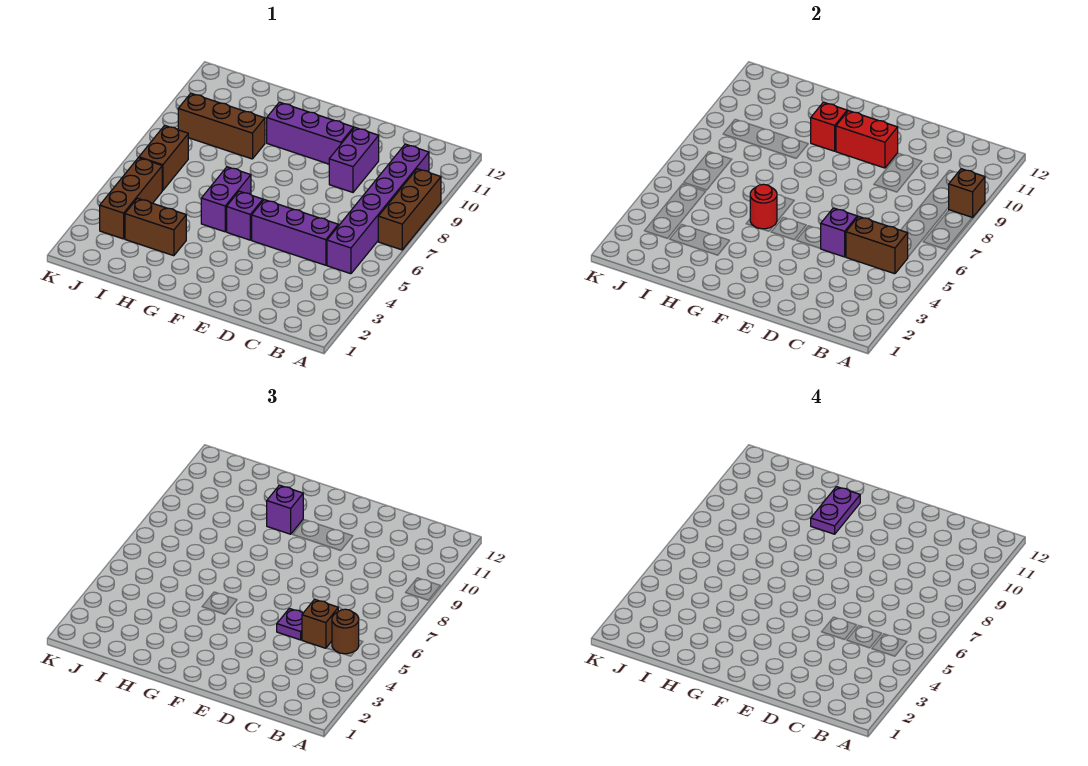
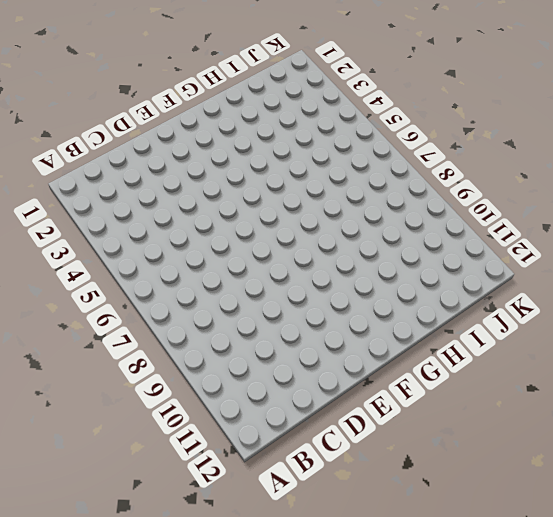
none -> brown brick A7:A9 level 1
none -> purple brick B5:B10 level 1
none -> purple brick C5:E5 level 1

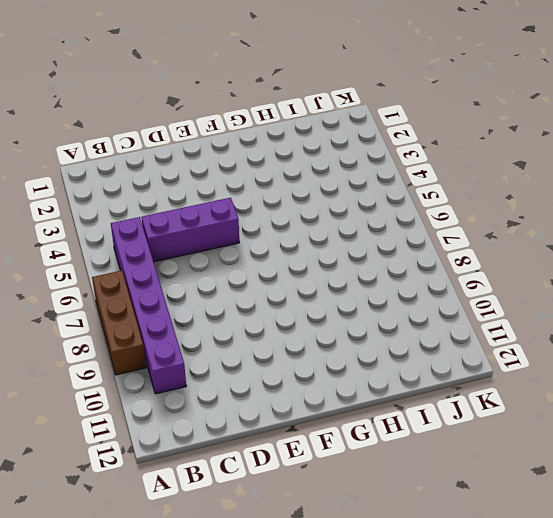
none -> purple brick D9:D10 level 1
none -> purple brick E10:G10 level 1
none -> purple brick F5 level 1

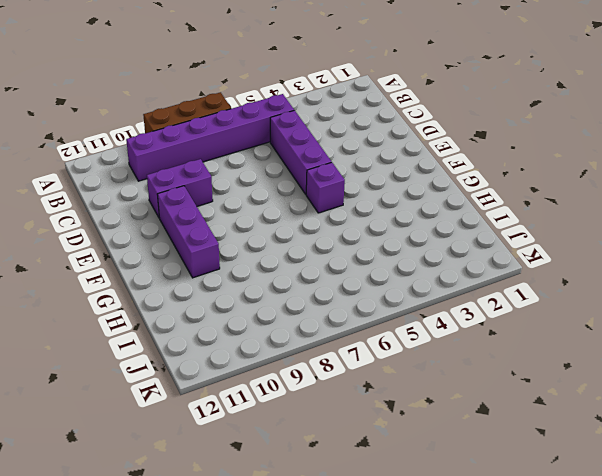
none -> purple brick G5:G6 level 1
none -> brown brick H3:I3 level 1
none -> brown brick H9:J9 level 1

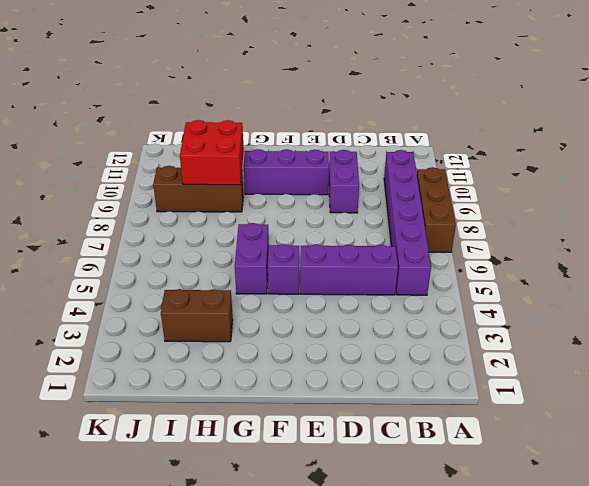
red brick H9:I10 level 2 -> none
none -> brown brick J3:J5 level 1
none -> brown brick J6:J7 level 1
none -> brown brick A9 level 2

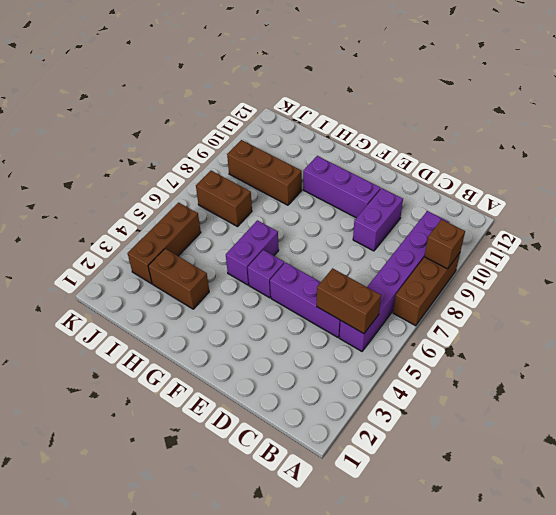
brown brick I7:J7 level 1 -> brown brick J6:J7 level 1
none -> purple brick D5 level 2
none -> red brick E10:F10 level 2
none -> red round brick G5 level 2

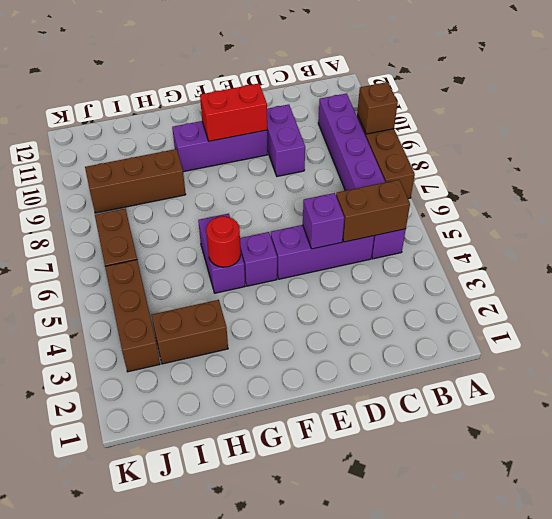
none -> red brick G10 level 2
none -> brown round brick B5 level 3
none -> brown brick C5 level 3

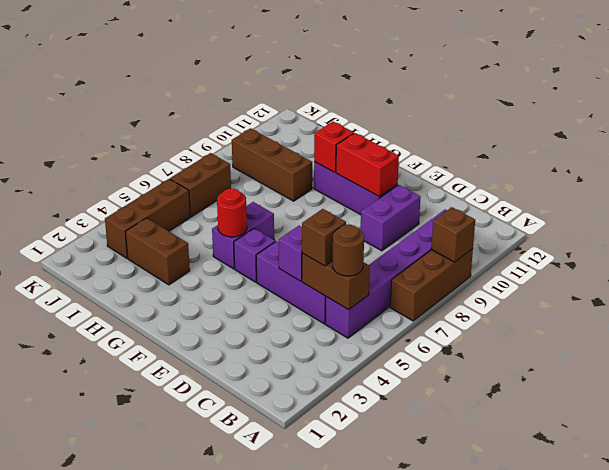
none -> purple plate D5 level 3
none -> purple brick G10 level 3
none -> purple plate G10:G11 level 4

